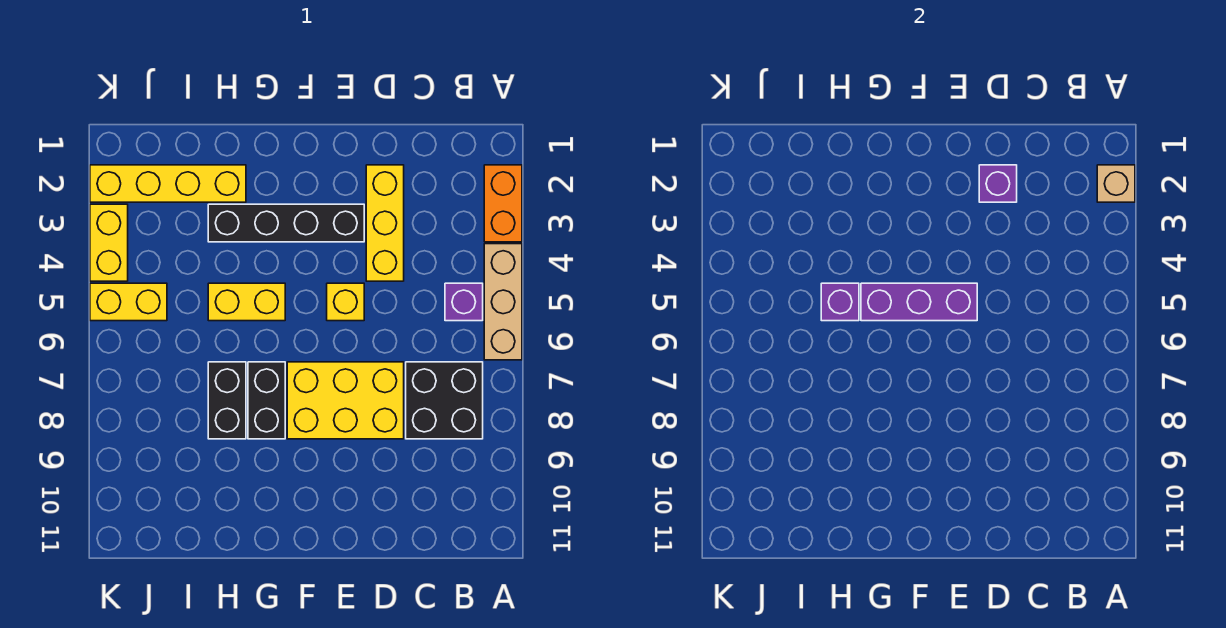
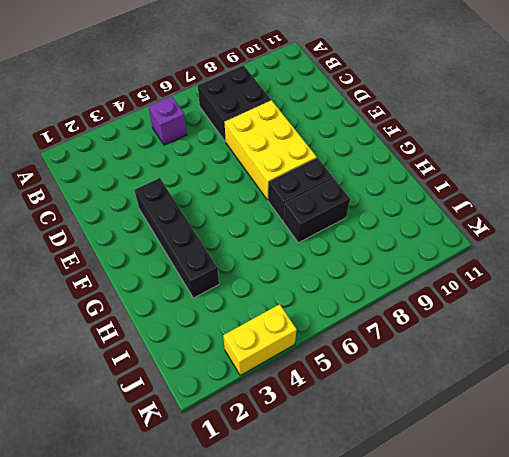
none -> orange brick A2:A3 level 1
none -> tan brick A4:A6 level 1
none -> yellow brick D2:D4 level 1

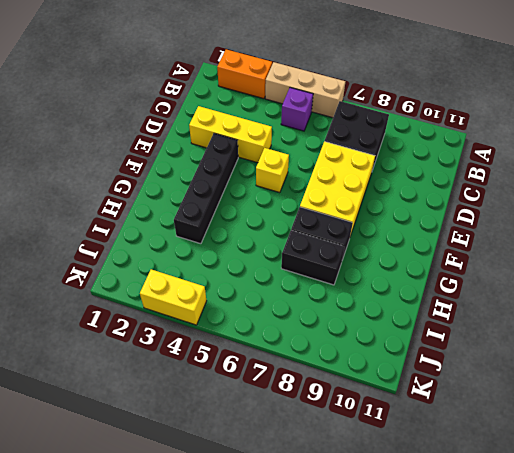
none -> yellow brick G5:H5 level 1
none -> yellow brick H2:K2 level 1
none -> yellow brick J5:K5 level 1

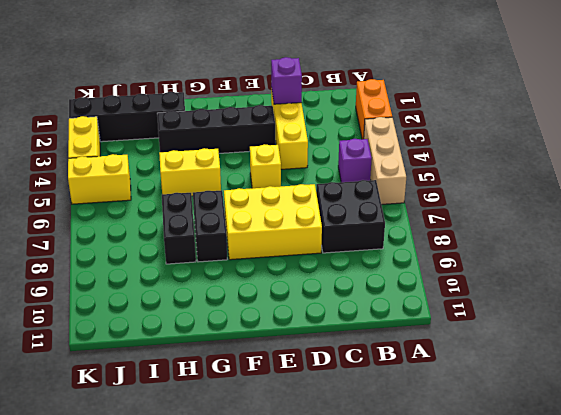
black brick H2:K2 level 1 -> yellow brick H2:K2 level 1
none -> tan brick A2 level 2
none -> purple brick E5:G5 level 2
none -> purple brick H5 level 2

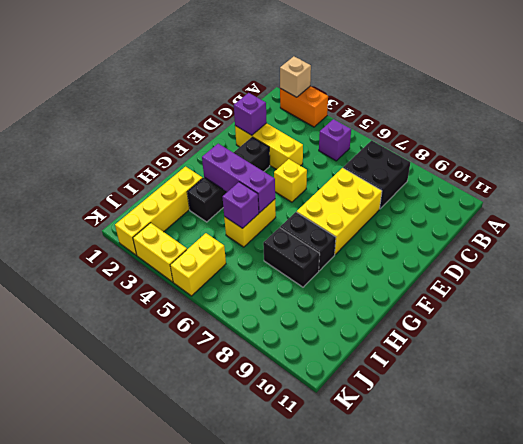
purple brick G3:G5 level 2 -> purple brick E5:G5 level 2
none -> tan brick A4:A6 level 1

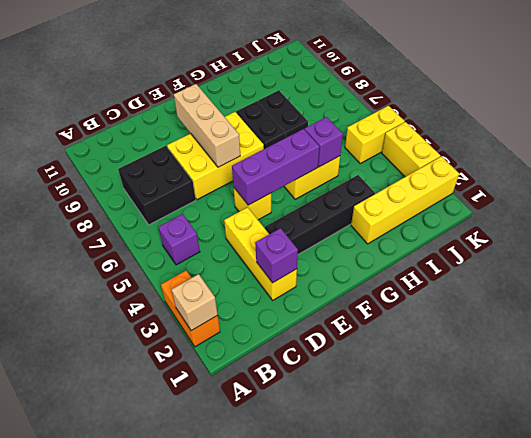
tan brick E7:E9 level 2 -> tan brick A4:A6 level 1

